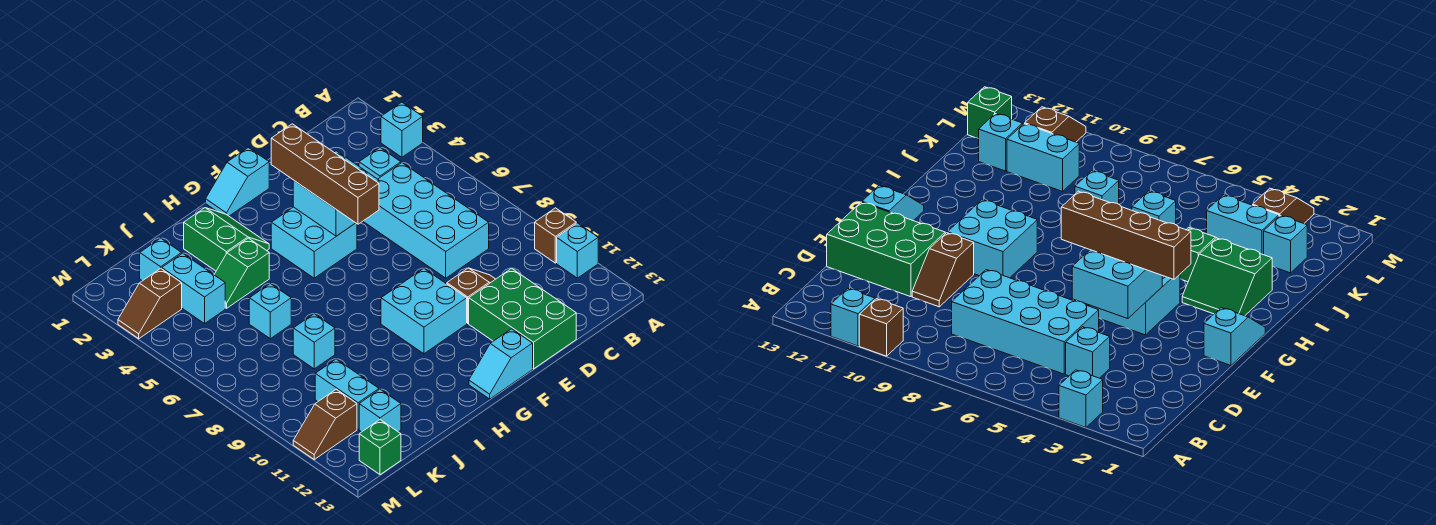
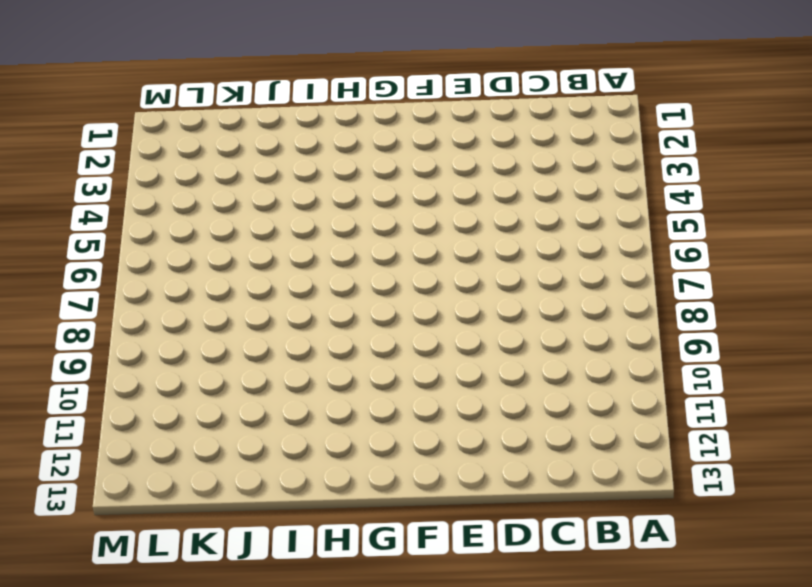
none -> cyan brick A3 level 1
none -> brown brick A10 level 1
none -> cyan brick A11 level 1

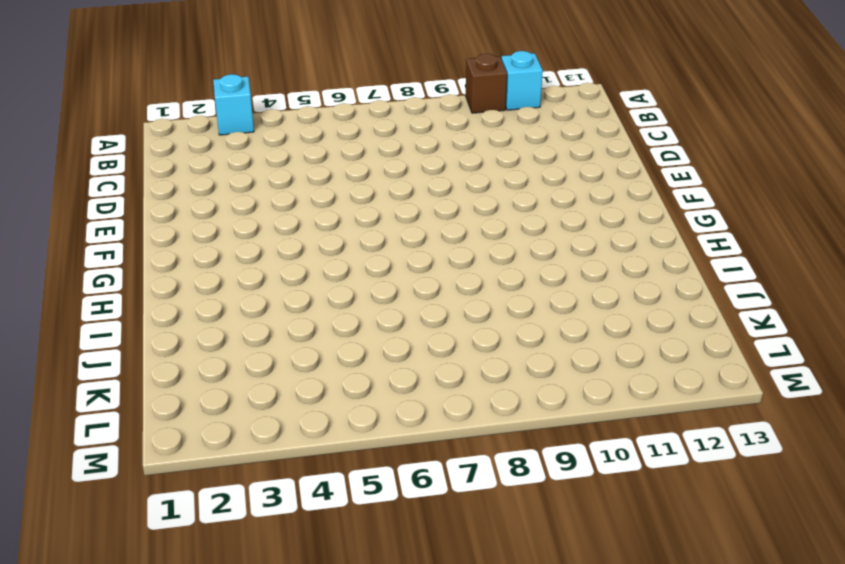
none -> cyan brick C4 level 1
none -> cyan brick C5:D8 level 1
none -> brown slope D10:E10 level 1 top E

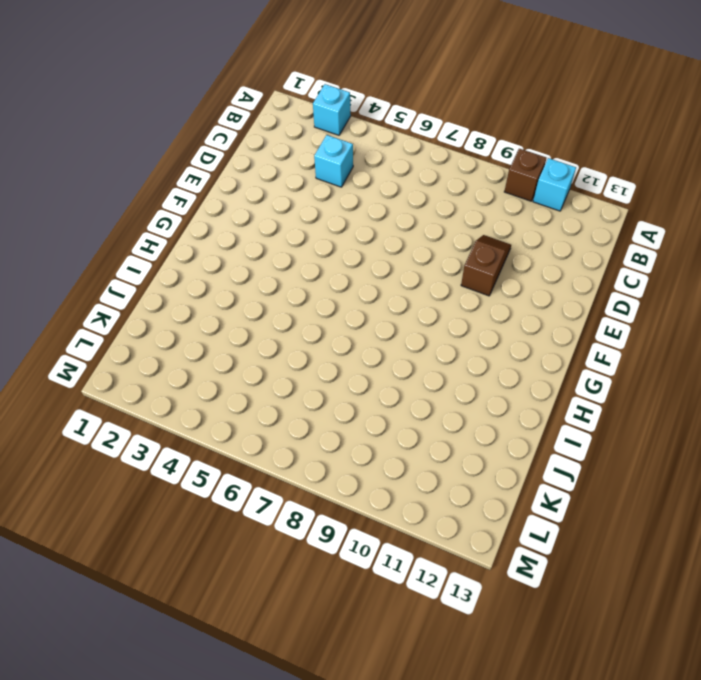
none -> cyan brick C5:D8 level 1
none -> green brick D11:E13 level 1
none -> cyan slope F1:G1 level 1 top F

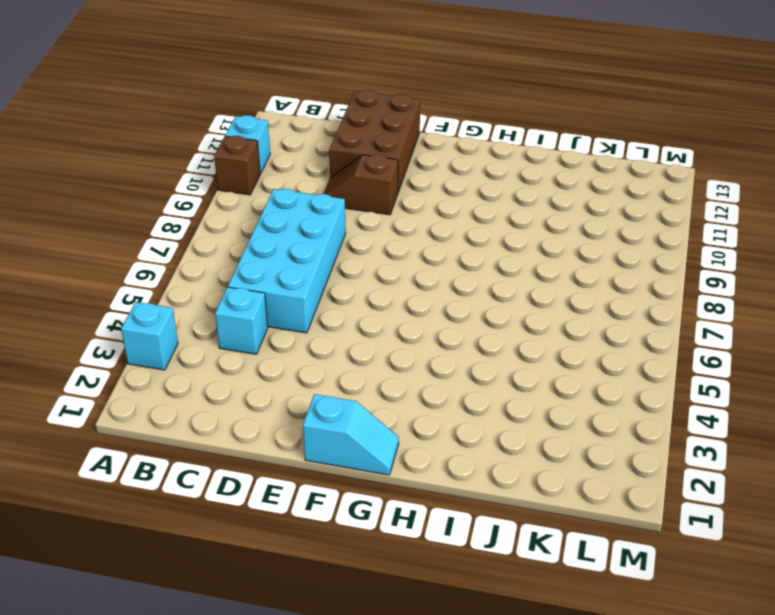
brown brick D11:E13 level 1 -> green brick D11:E13 level 1
none -> cyan brick F4:G5 level 1
none -> cyan brick F9:G10 level 1
none -> cyan slope F13:G13 level 1 top F

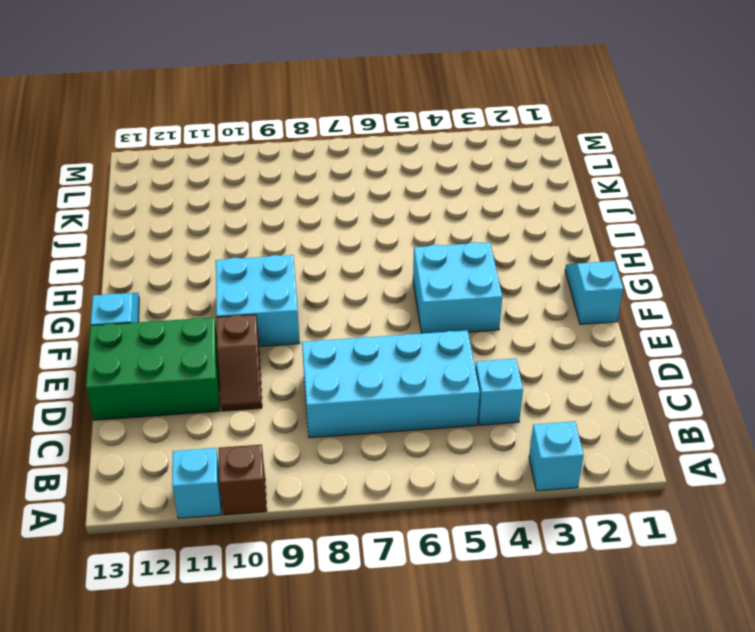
none -> green slope H2:I3 level 1 top I
none -> green slope I4:J4 level 1 top I
none -> cyan brick J6 level 1

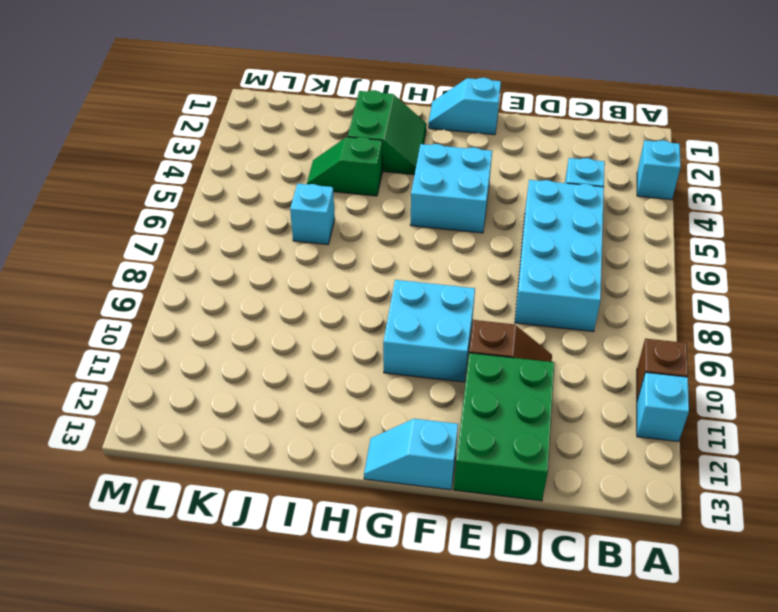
none -> cyan brick J8 level 1
none -> cyan brick K2 level 1
none -> cyan brick K3:K4 level 1

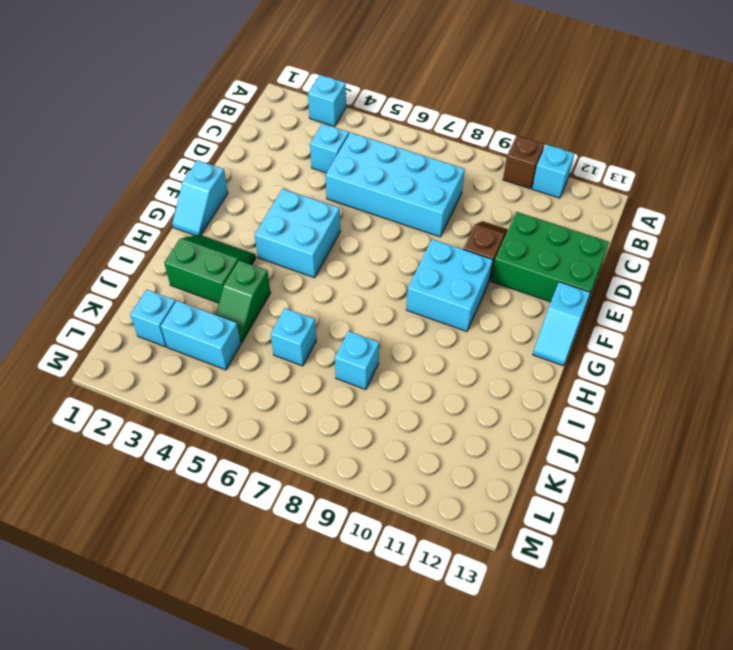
none -> cyan brick K10:K11 level 1
none -> cyan brick K12 level 1
none -> brown slope L3:M3 level 1 top L

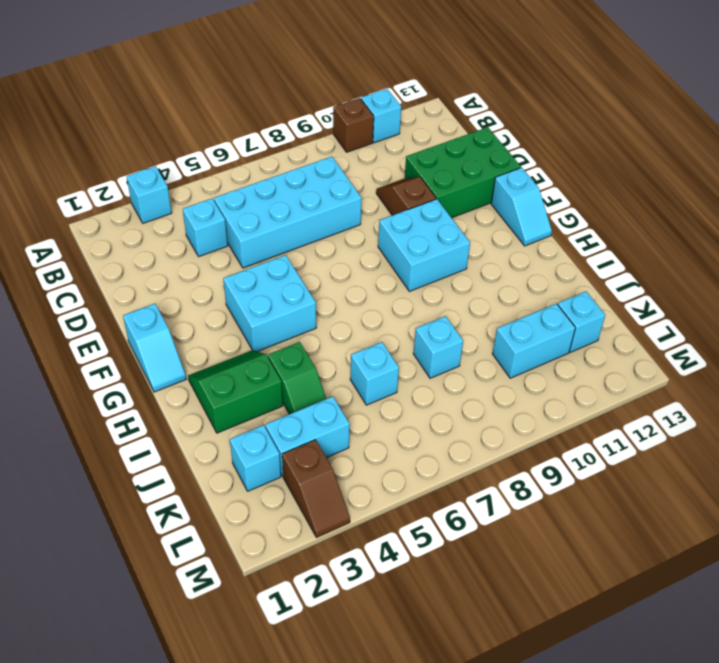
none -> brown slope L11:M11 level 1 top L
none -> green brick L13 level 1
none -> cyan brick E4:F5 level 2

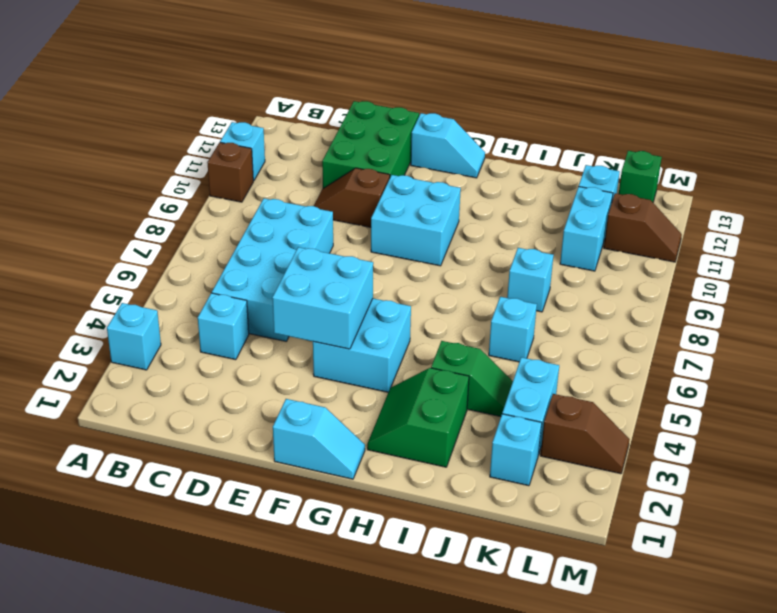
none -> brown brick F3:F6 level 3

